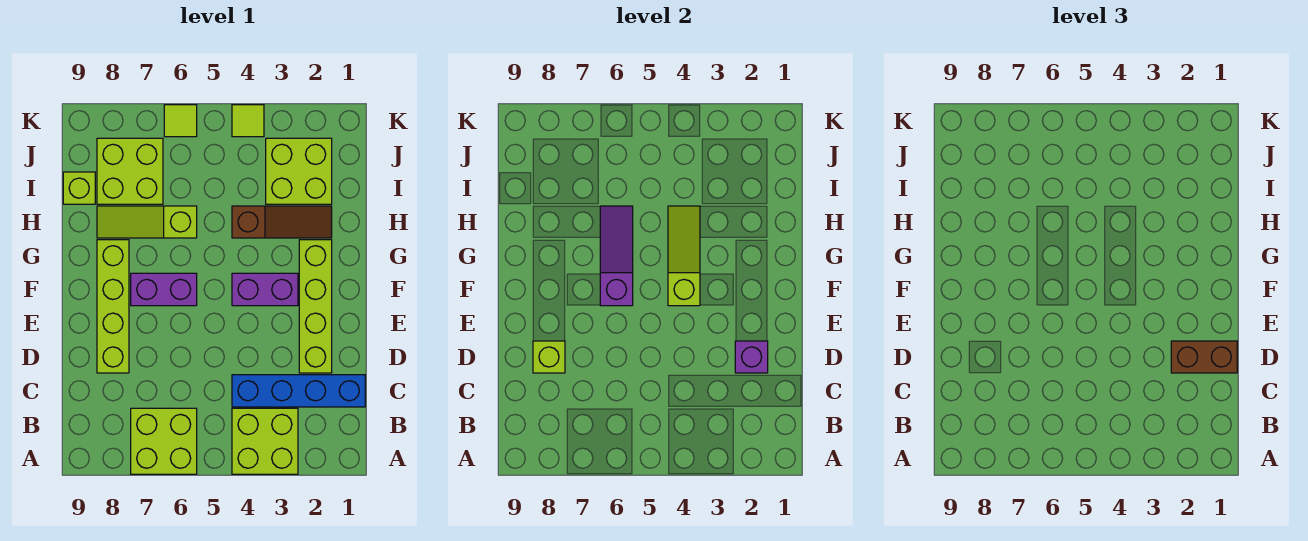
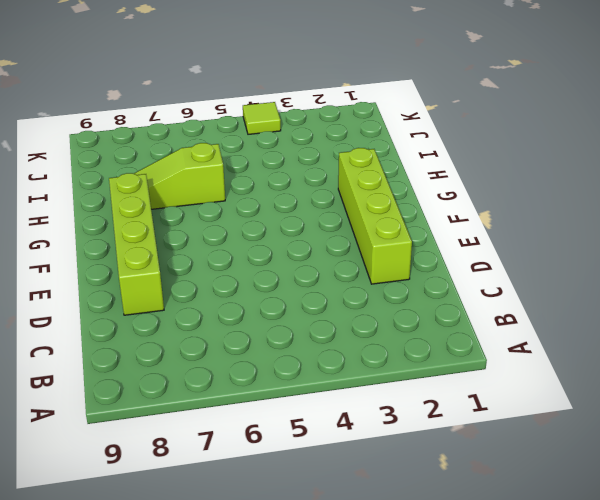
none -> lime brick A3:B4 level 1
none -> lime brick A6:B7 level 1
none -> blue brick C1:C4 level 1

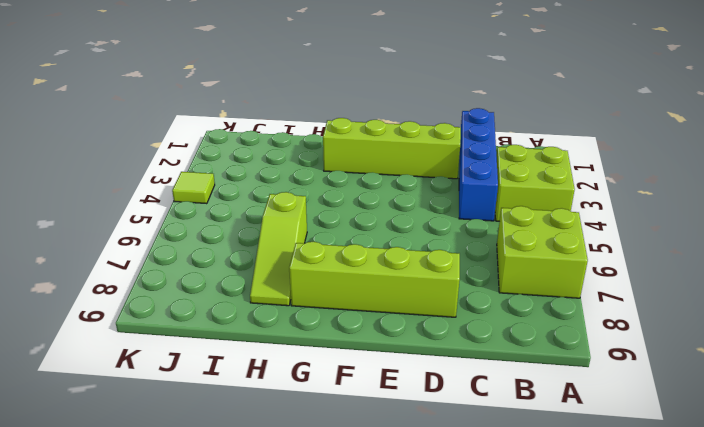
none -> purple brick F3:F4 level 1
none -> purple brick F6:F7 level 1
none -> brown slope H2:H4 level 1 top 4

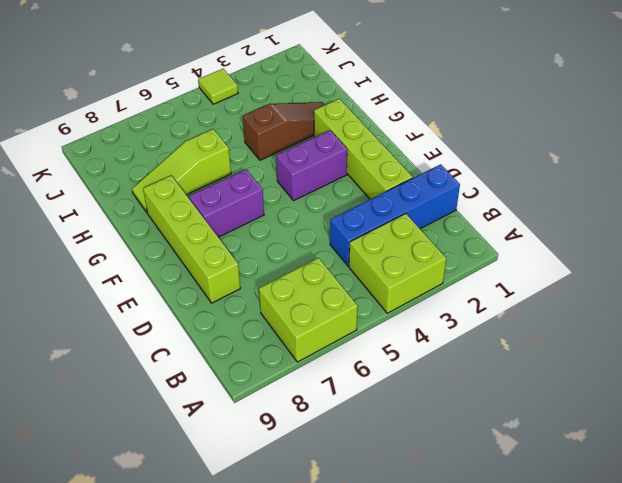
none -> lime brick I2:J3 level 1
none -> lime brick I7:J8 level 1
none -> lime brick I9 level 1

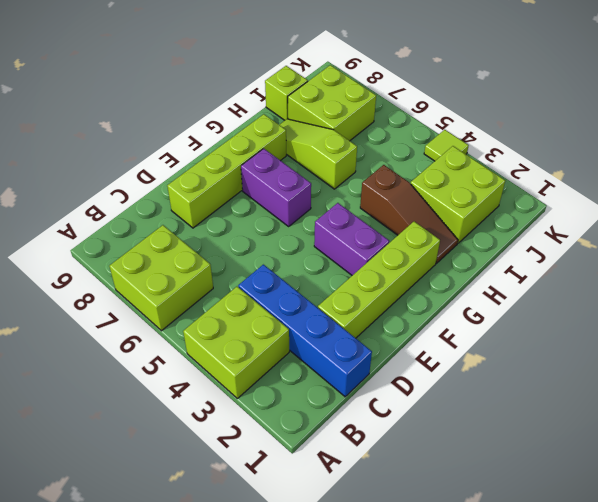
none -> lime tile K6 level 1
none -> purple brick D2 level 2
none -> lime brick D8 level 2

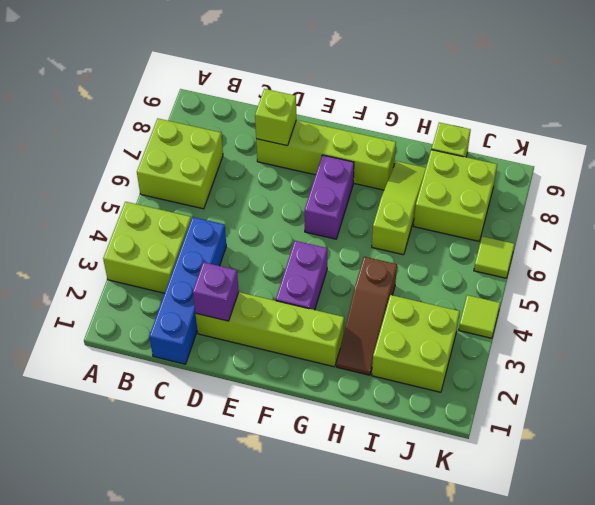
none -> lime slope F4:H4 level 2 top F
none -> purple slope F6:H6 level 2 top F
none -> brown brick D1:D2 level 3

